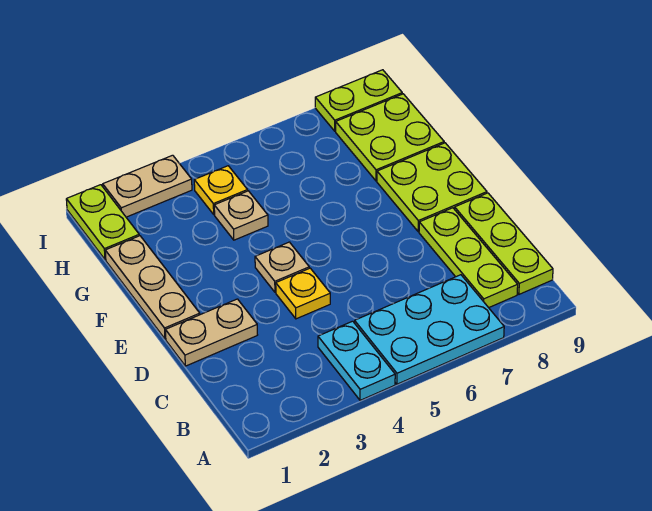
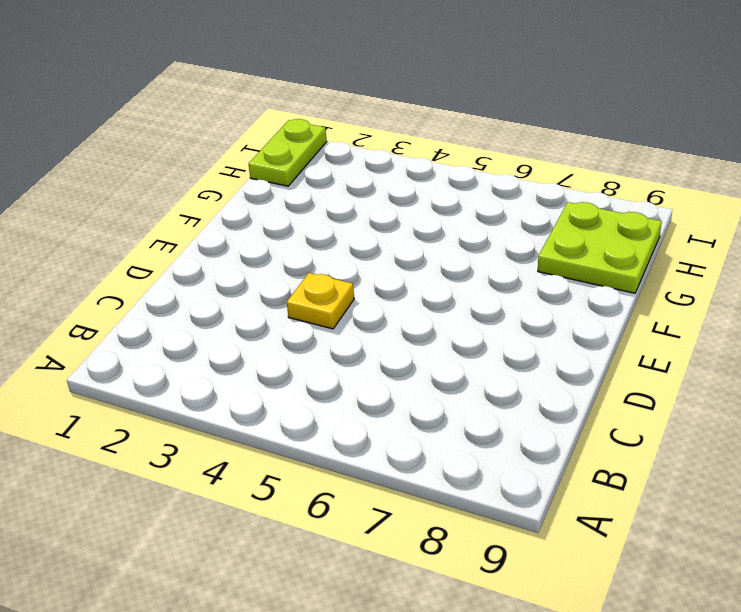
none -> cyan plate A4:B4 level 1
none -> cyan plate A5:B7 level 1
none -> lime plate B8:D8 level 1

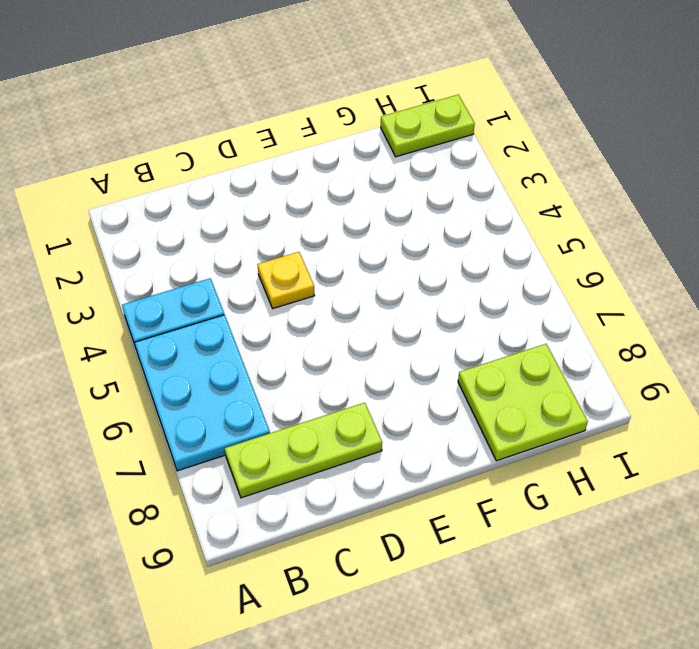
none -> lime plate B9:D9 level 1
none -> tan plate D1:D2 level 1
none -> tan plate E1:G1 level 1

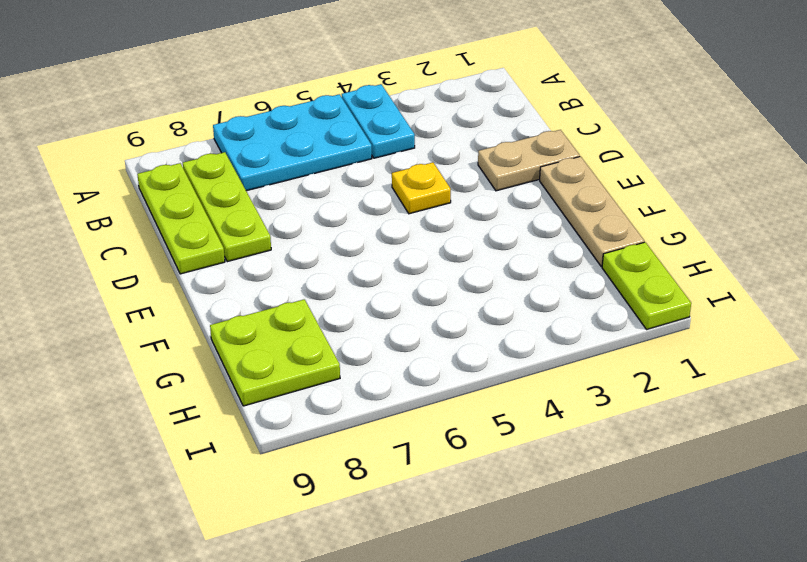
none -> tan plate E4 level 1
none -> lime plate E8:F9 level 1
none -> tan plate G4 level 1

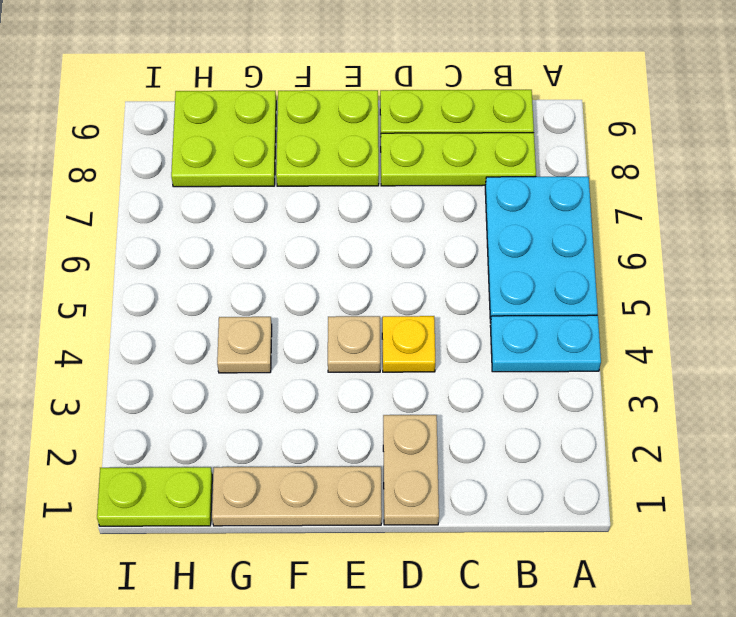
none -> yellow plate H4 level 1
none -> tan plate I2:I3 level 1
none -> lime plate I8:I9 level 1

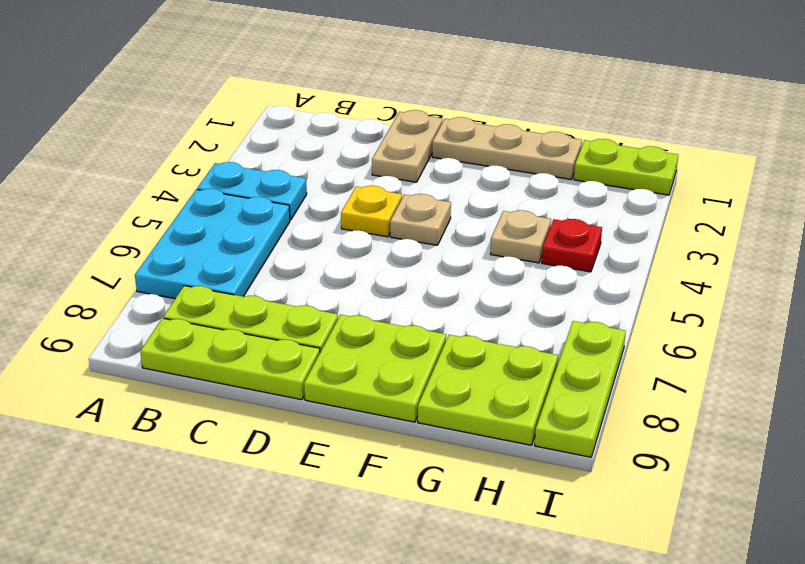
red plate H4 level 1 -> yellow plate H4 level 1
lime plate I7:I9 level 1 -> lime plate I8:I9 level 1
none -> tan plate I2:I3 level 1

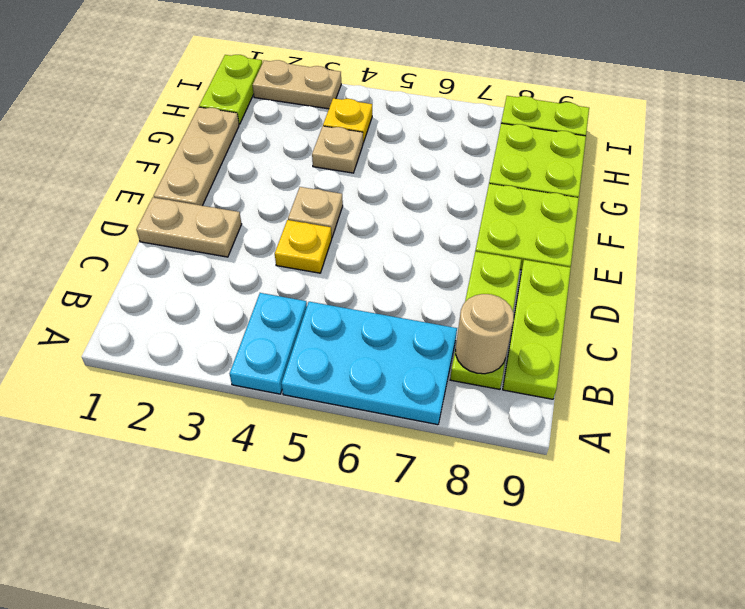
tan round brick B8 level 2 -> none

